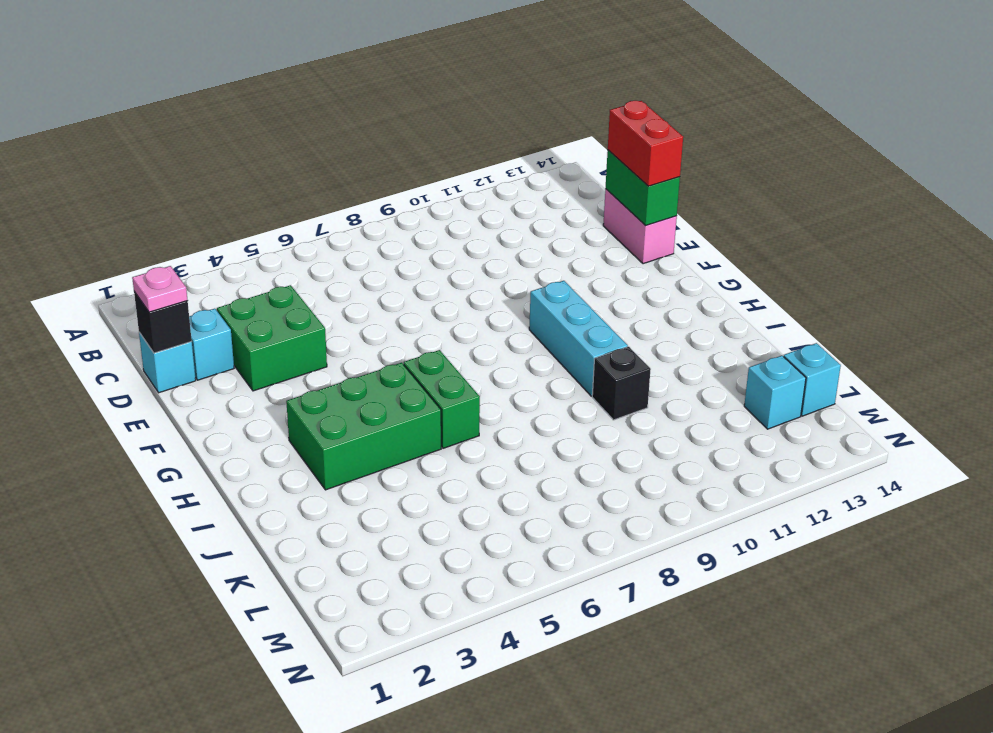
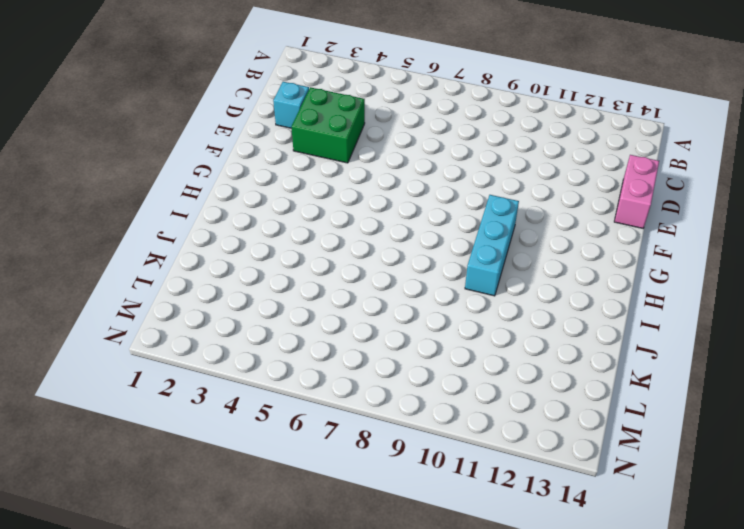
none -> cyan brick D1 level 1
none -> green brick H3:I5 level 1
none -> green brick H6:I6 level 1

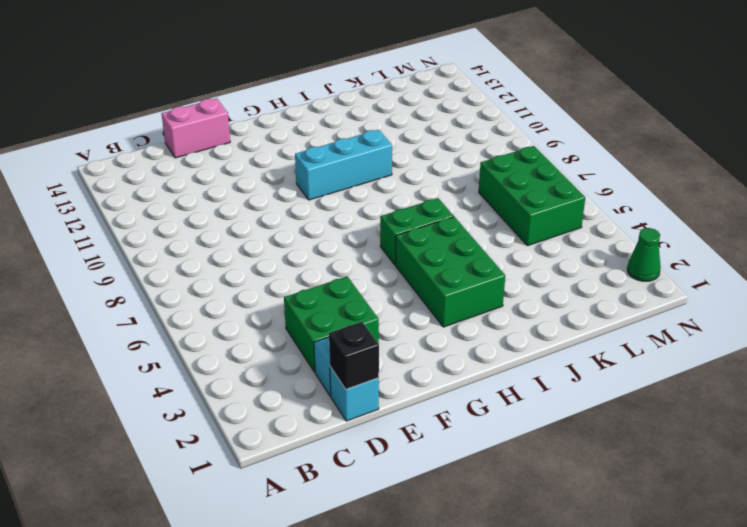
green brick L5:M7 level 1 -> none
green cone N2 level 1 -> none
none -> black brick J10 level 1
none -> cyan brick L13 level 1
none -> cyan brick L14 level 1

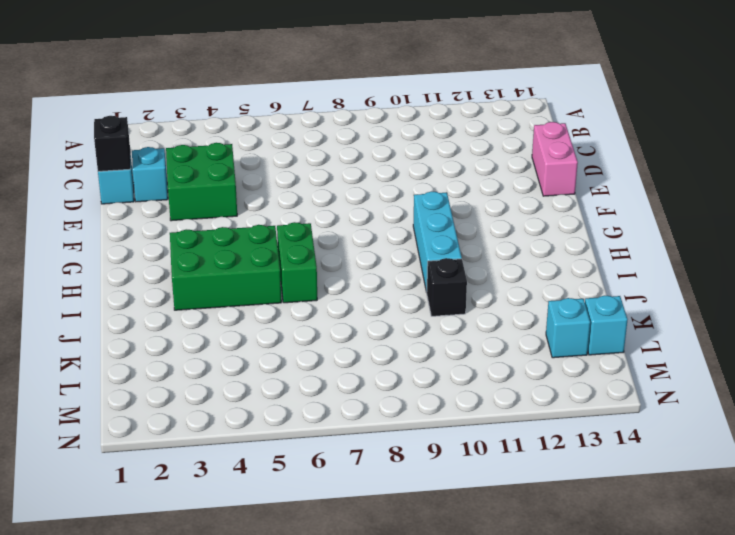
none -> green brick D14:E14 level 2
none -> pink plate D1 level 3
none -> red brick D14:E14 level 3

